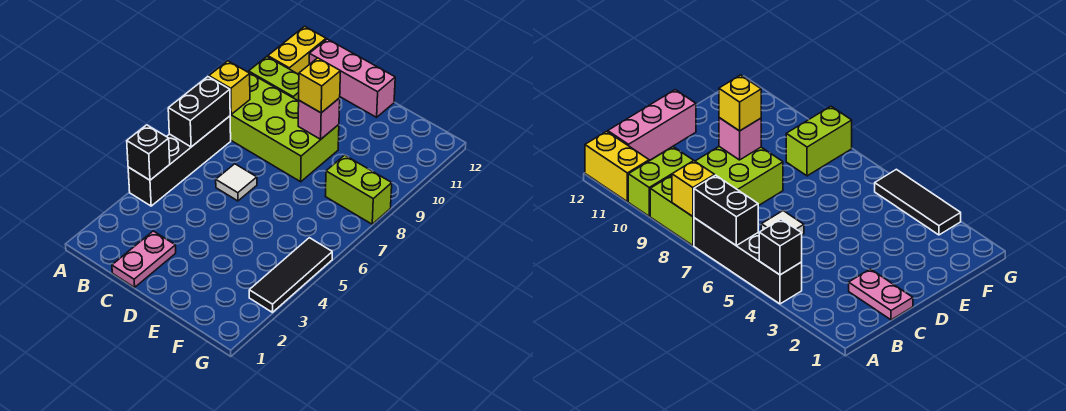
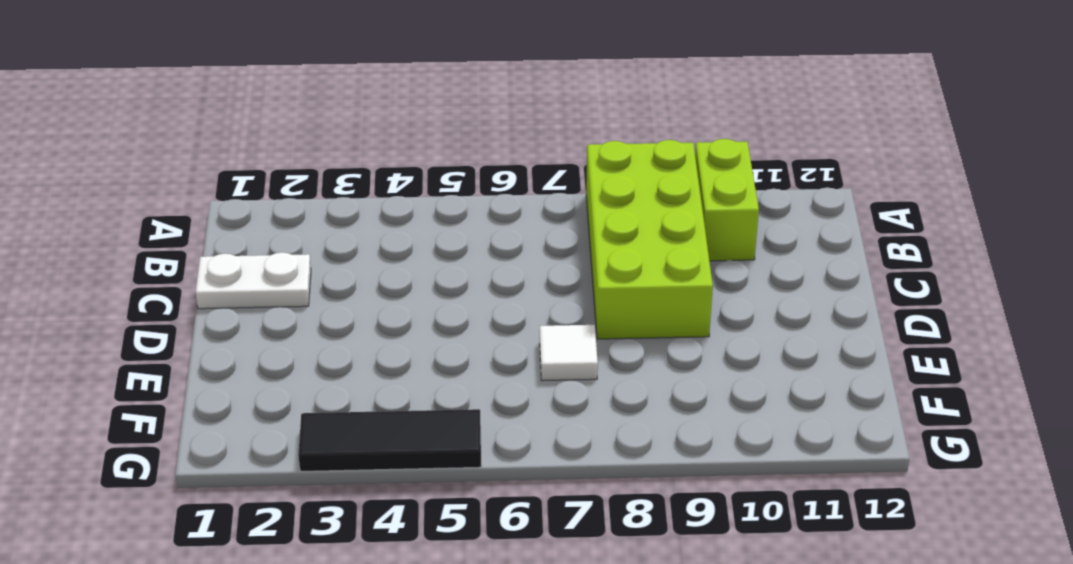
white plate C1:C2 level 1 -> pink plate C1:C2 level 1
white tile E7 level 1 -> white tile C6 level 1
none -> black brick A4:A7 level 1
none -> yellow brick A11:A12 level 1
none -> pink brick B12:D12 level 1

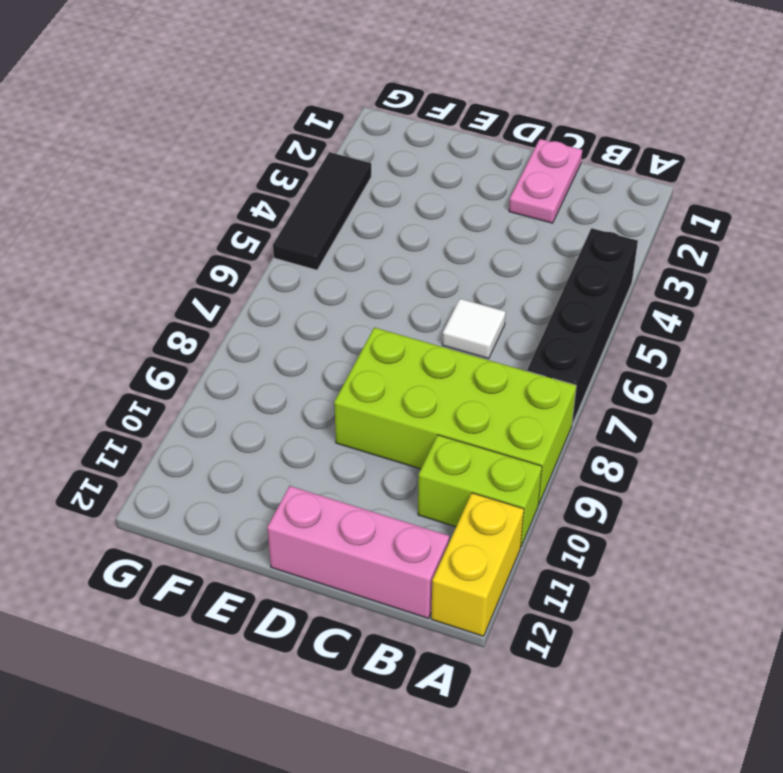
none -> lime brick F8:G8 level 1
none -> black brick A4 level 2
none -> black brick A6:A7 level 2

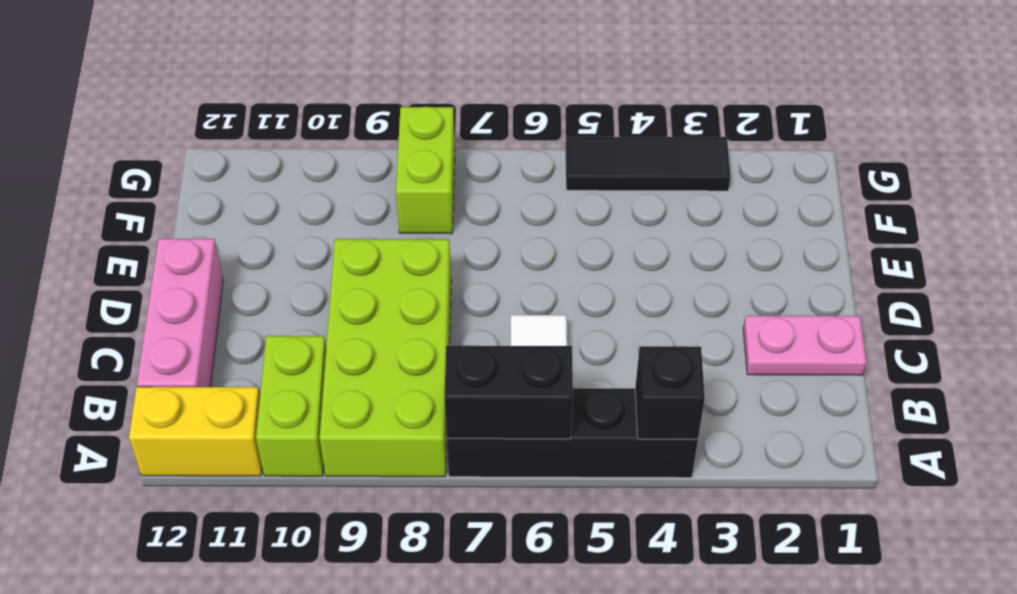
none -> yellow brick A8 level 2
none -> pink brick D9 level 2
none -> yellow brick D9 level 3

